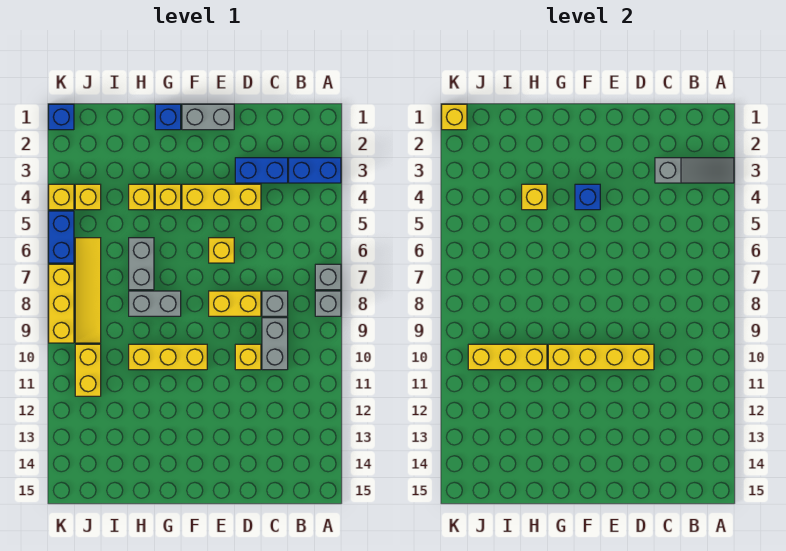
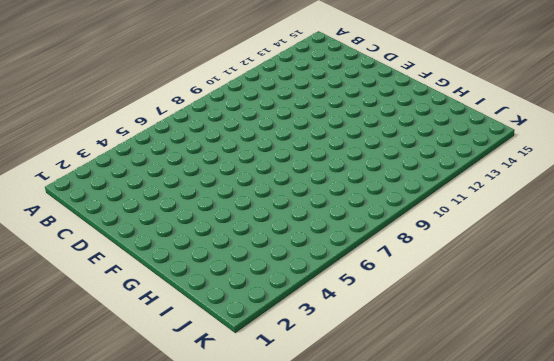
none -> blue brick A3:B3 level 1
none -> grey brick A7 level 1
none -> grey brick A8 level 1
none -> blue brick C3:D3 level 1

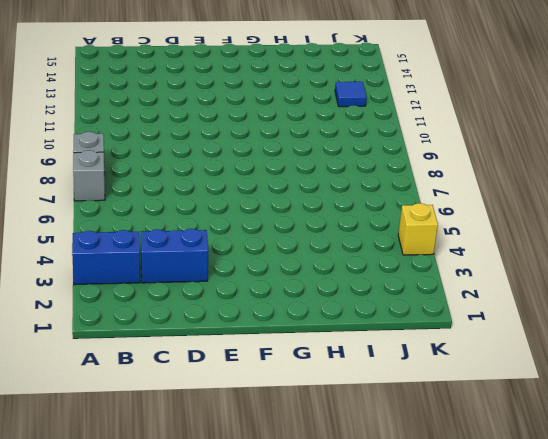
blue tile J12 level 1 -> none
none -> grey brick C8 level 1
none -> grey brick C9:C10 level 1
none -> yellow brick D4:F4 level 1
none -> yellow brick D8:E8 level 1

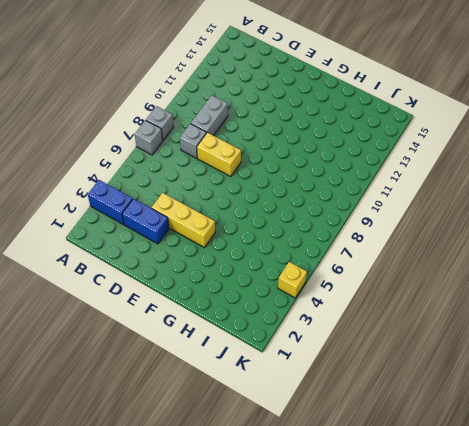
none -> yellow brick D10 level 1
none -> grey brick E1:F1 level 1
none -> yellow brick E6 level 1
none -> yellow brick F10:H10 level 1

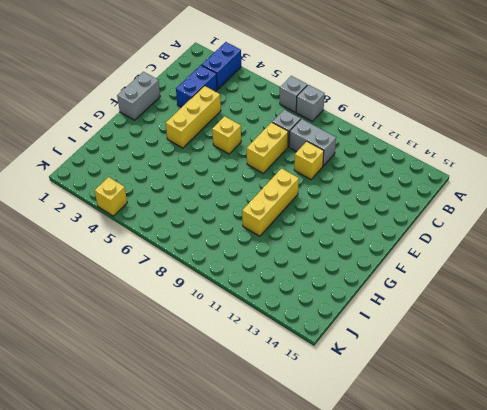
none -> blue brick G1 level 1
none -> yellow brick G4 level 1
none -> grey brick G8:H8 level 1
none -> yellow brick H4 level 1

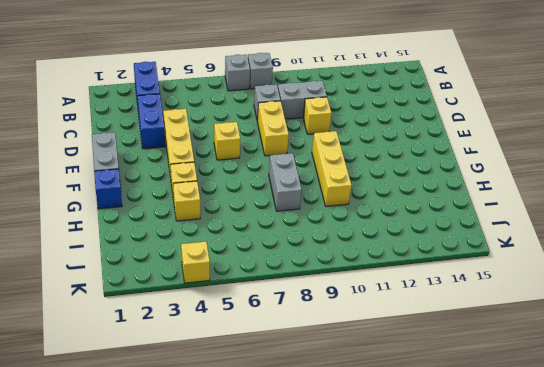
none -> grey brick H6:H7 level 1
none -> yellow brick J4 level 1
none -> yellow tile J6:J9 level 1
none -> yellow brick J10:J11 level 1

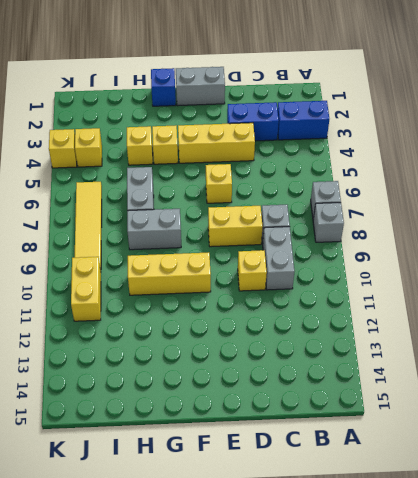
none -> blue brick K1 level 1
none -> blue brick K5:K6 level 1
none -> yellow brick K7:K9 level 1
none -> grey slope A3:C3 level 2 top C

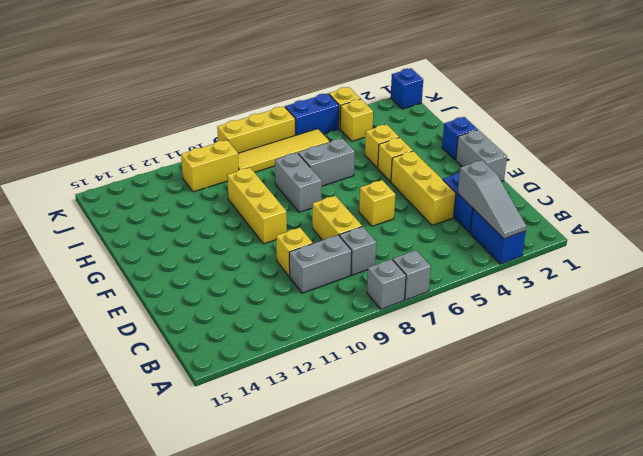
none -> yellow brick D10:G10 level 2
none -> blue brick F4 level 2
none -> yellow brick H4 level 2
none -> yellow brick H10:J10 level 2

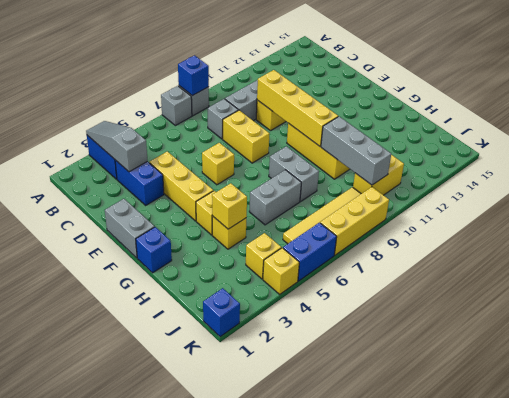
blue brick A8 level 2 -> blue brick F4 level 2
grey brick H10:J10 level 2 -> yellow brick H10:J10 level 2
none -> yellow brick K1 level 2

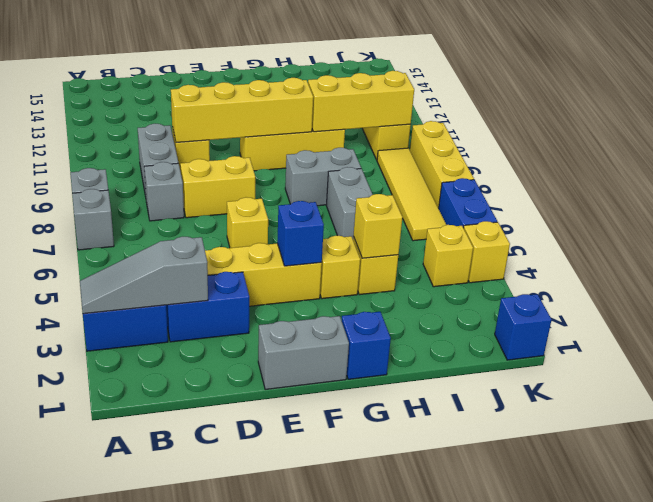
none -> yellow brick K1 level 2

